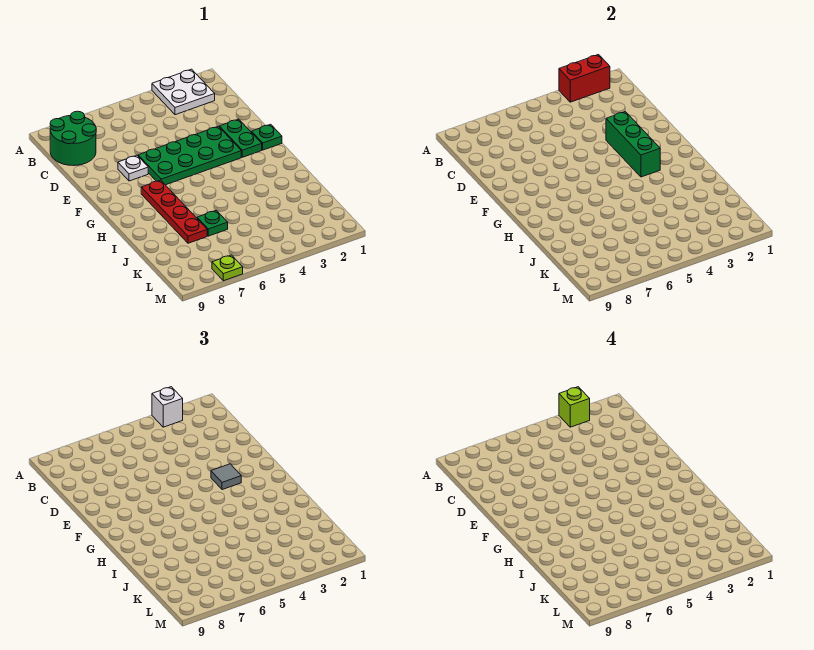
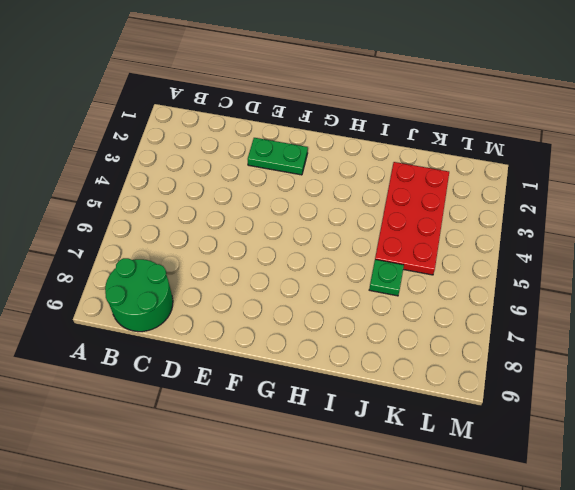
red plate J2:K5 level 1 -> none
none -> white plate A2:B3 level 1
none -> green plate E3:F6 level 1
none -> white plate E7 level 1

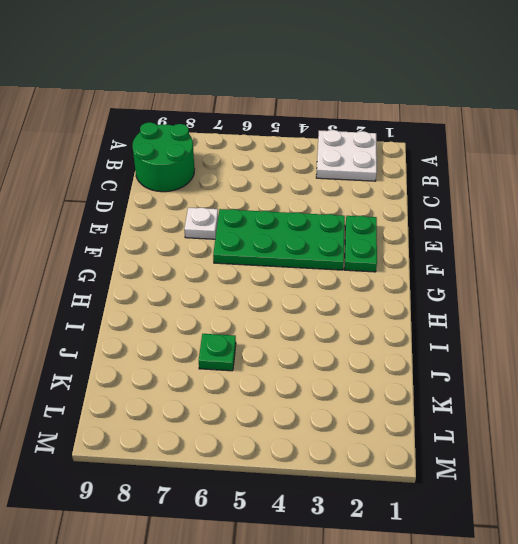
none -> green plate F1 level 1
none -> red plate G7:J7 level 1
none -> lime plate M7 level 1

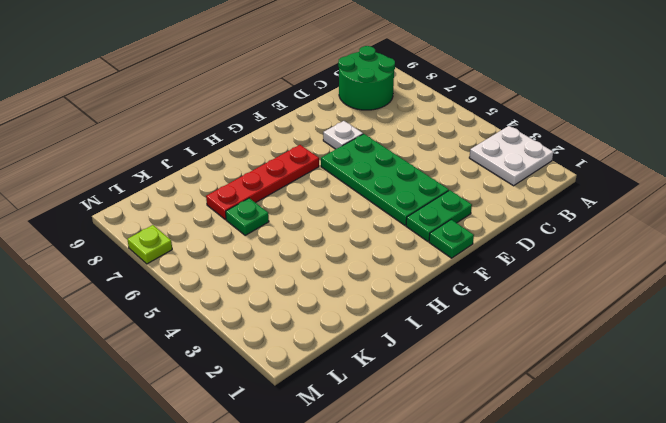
none -> red brick A2:A3 level 2
none -> green brick E3:G3 level 2
none -> white brick A3 level 3

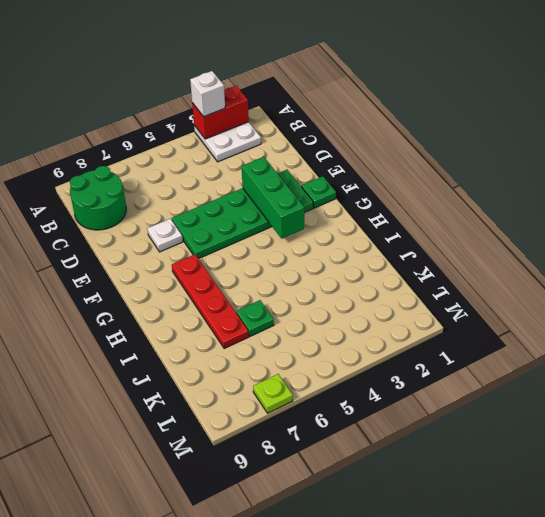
none -> grey tile F3 level 3
none -> lime brick A3 level 4

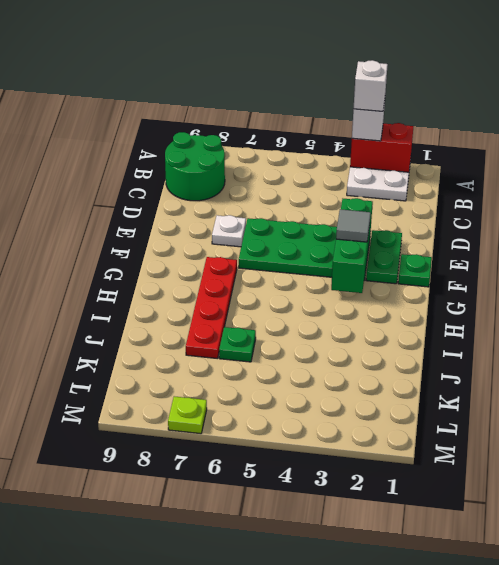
white brick A3 level 4 -> lime brick A3 level 4

